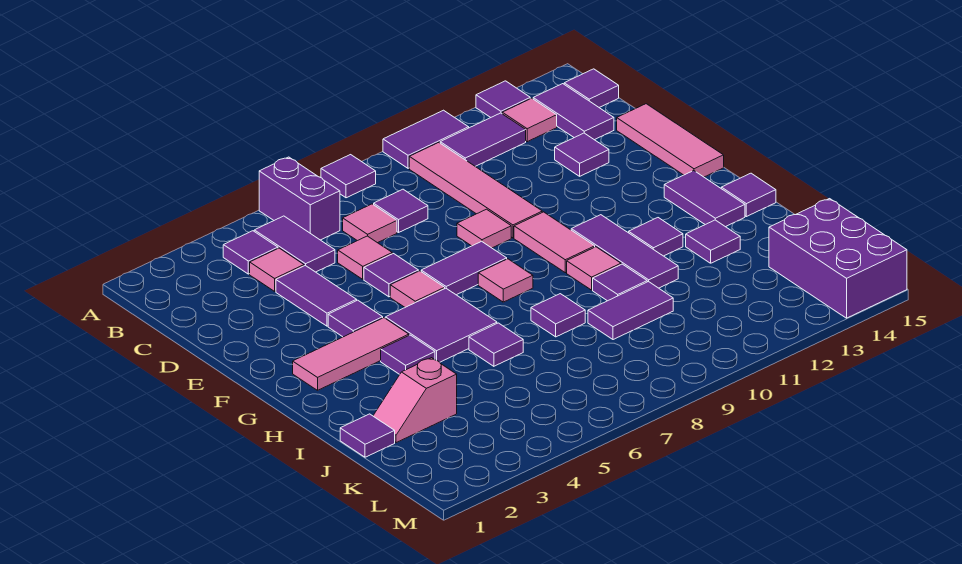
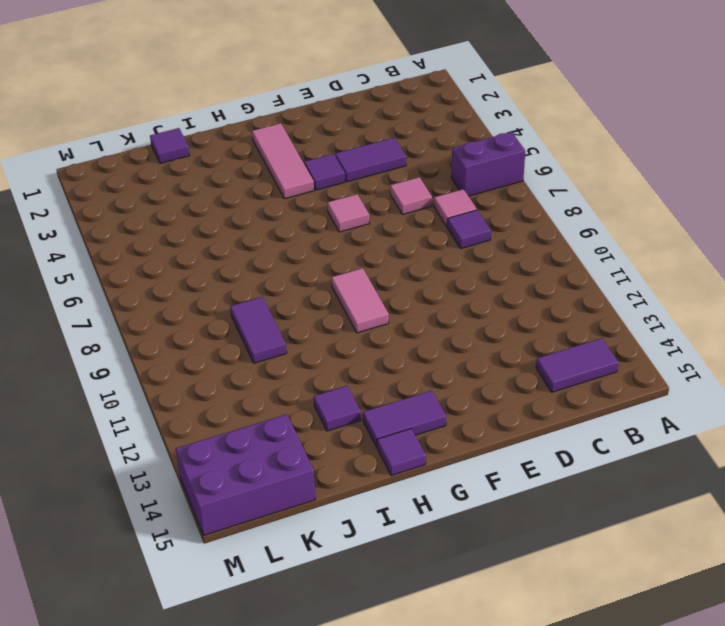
pink tile G9:G10 level 1 -> pink tile F10:G10 level 1
none -> purple tile A8 level 1
none -> purple tile A10:A11 level 1
none -> purple tile A13 level 1
none -> purple tile B4 level 1

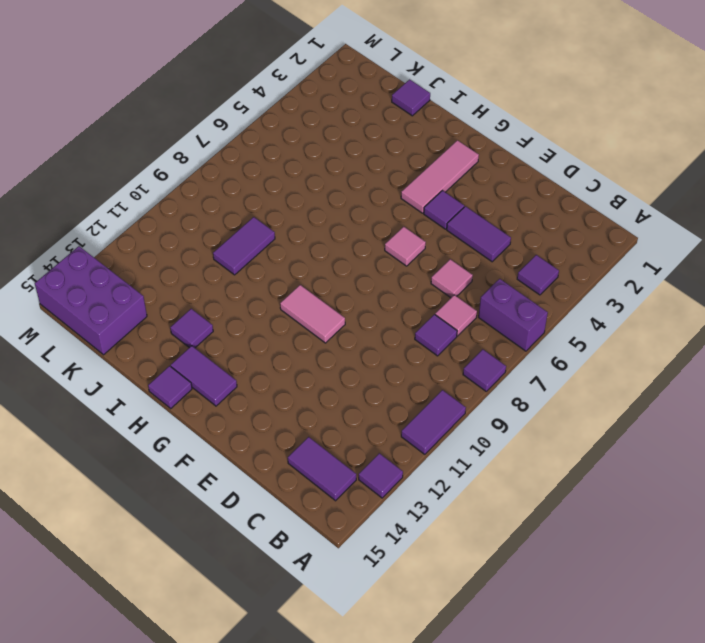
none -> purple tile B5:C5 level 1
none -> pink tile B10:E10 level 1
none -> purple tile B11:B12 level 1
none -> pink tile B13 level 1

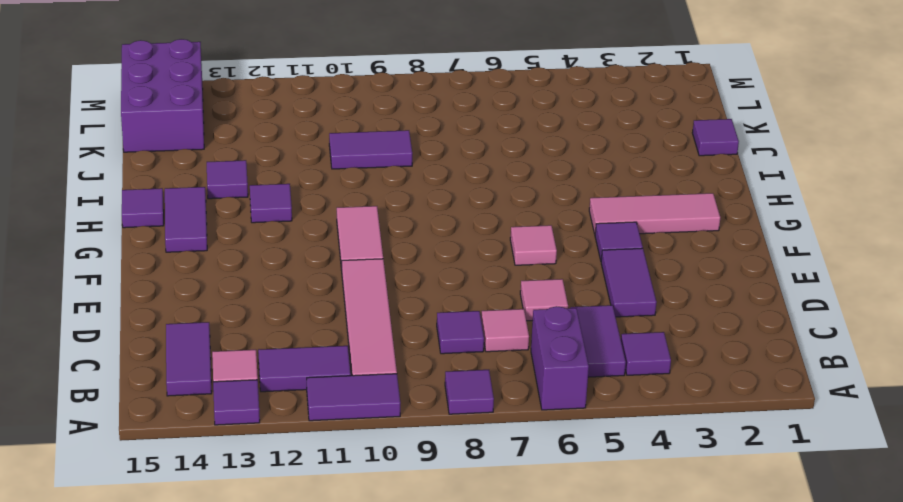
none -> purple tile B15 level 1
none -> pink tile C4 level 1
none -> purple tile D13 level 1
none -> pink tile D15:F15 level 1

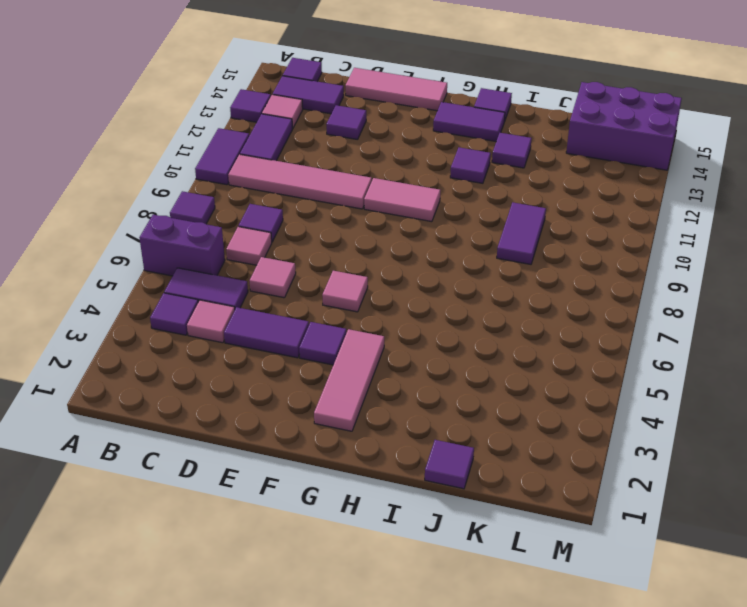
none -> purple tile E6 level 1
none -> pink tile E9 level 1
none -> purple tile F7:F8 level 1
none -> purple tile G5:H6 level 1

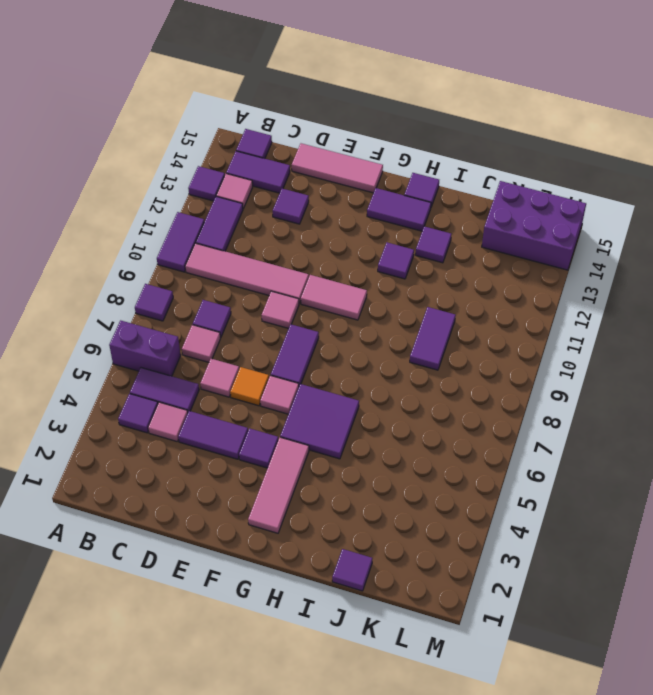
orange tile E6 level 1 -> purple tile E6 level 1
none -> pink tile G8 level 1
none -> purple tile G11:I11 level 1
none -> purple tile H4 level 1
none -> pink tile H10 level 1

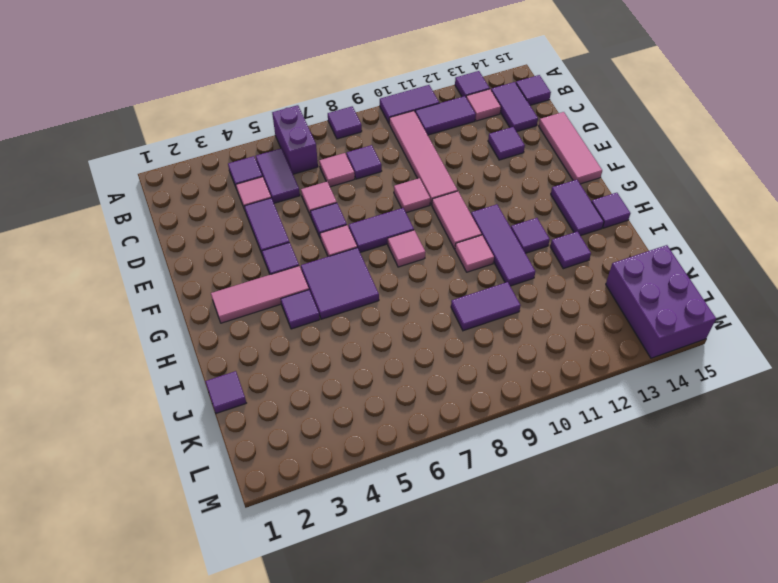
none -> purple tile I6 level 1
none -> purple tile I8 level 1
none -> purple tile I10 level 1
none -> pink slope J2:J3 level 1 top 3

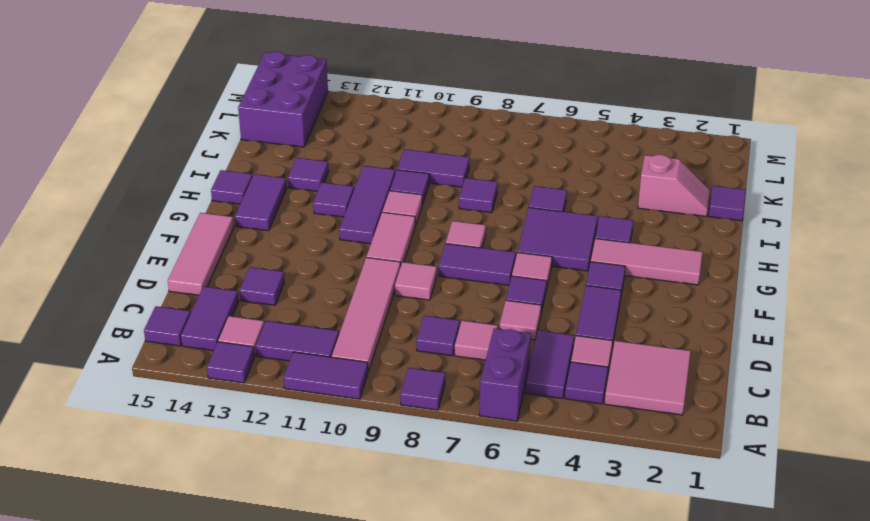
pink tile B2:C3 level 1 -> none

